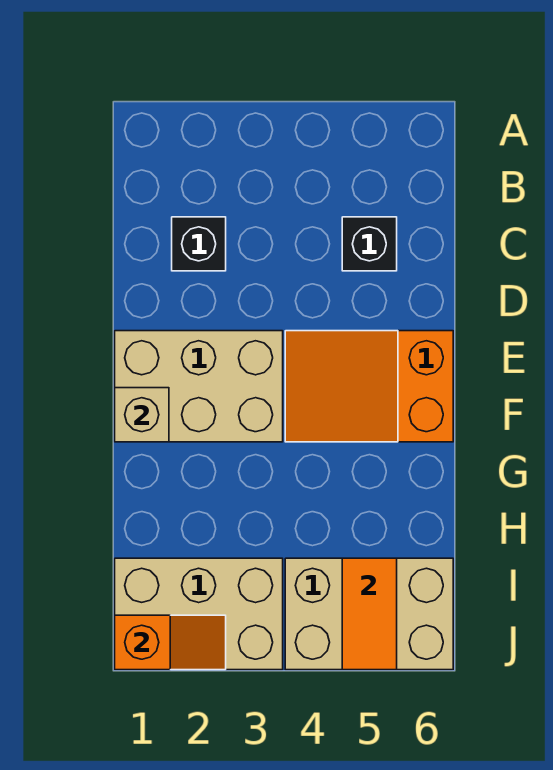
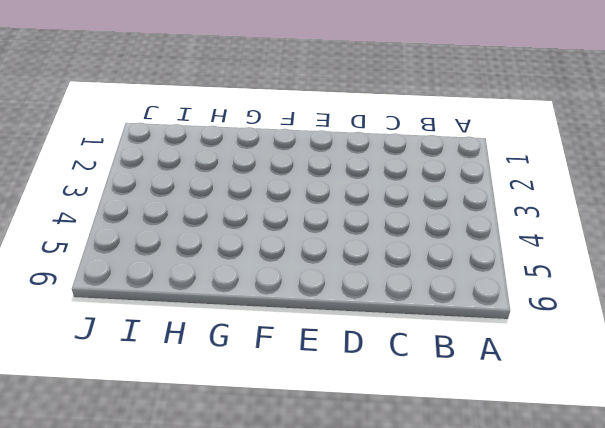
none -> black brick C2 level 1
none -> black brick C5 level 1

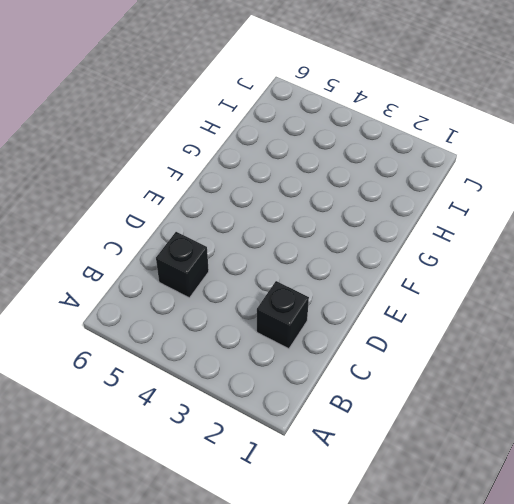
none -> tan brick E1:F3 level 1
none -> orange slope E4:F6 level 1 top 6

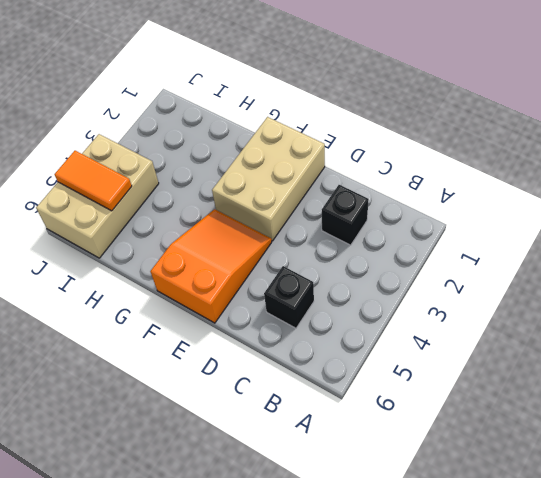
none -> tan brick I1:J3 level 1
none -> tan brick F1 level 2

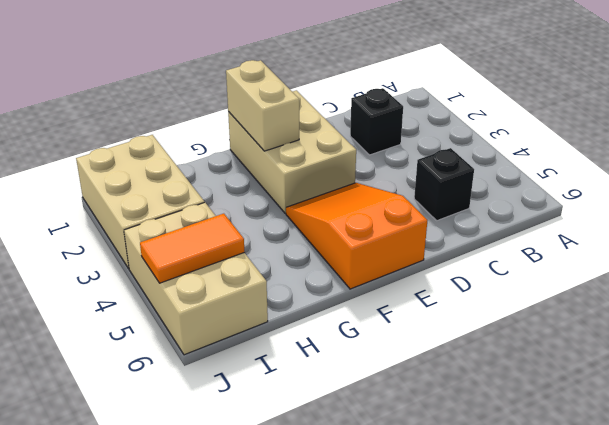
tan brick F1:F2 level 2 -> tan brick F1 level 2
none -> orange slope J1:J2 level 2 top 1

